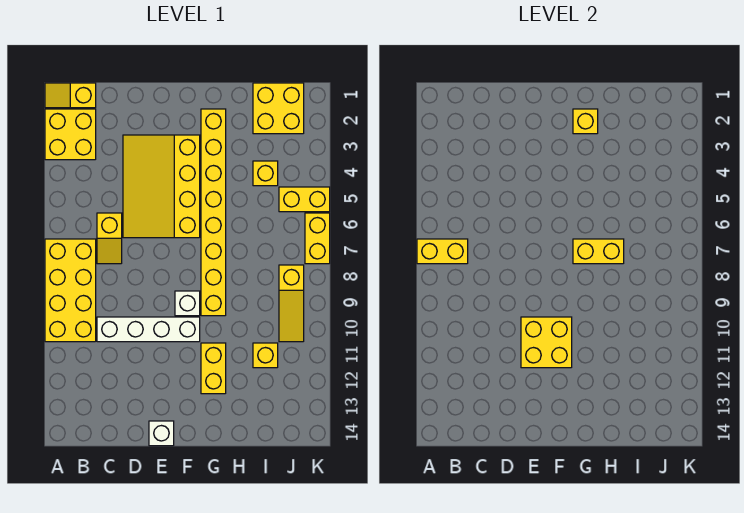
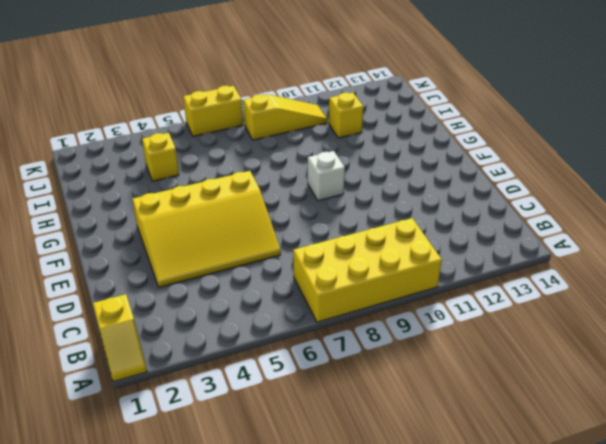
none -> yellow brick A2:B3 level 1
none -> yellow slope C6:C7 level 1 top 6
none -> white brick C10:F10 level 1

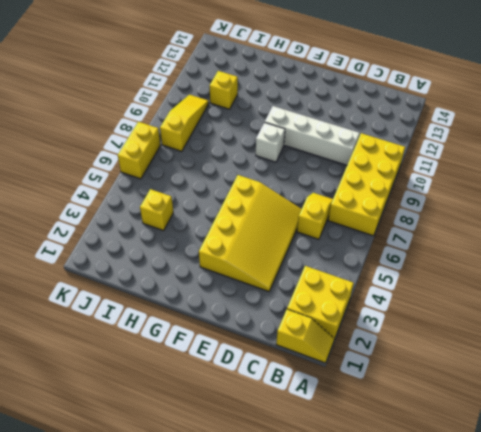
none -> white brick E14 level 1
none -> yellow brick G2:G9 level 1
none -> yellow brick G11:G12 level 1

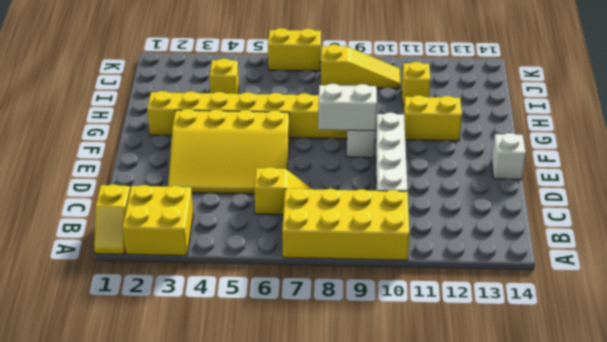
white brick F8:F9 level 2 -> none
none -> yellow brick I1:J2 level 1
none -> yellow brick J5:K5 level 1
none -> yellow brick A7:B7 level 2

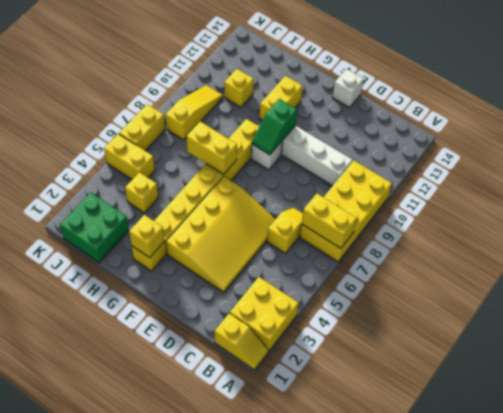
green slope F9:F10 level 2 top 10 -> yellow brick E10:F11 level 2
green brick I1:J2 level 1 -> yellow brick I1:J2 level 1

